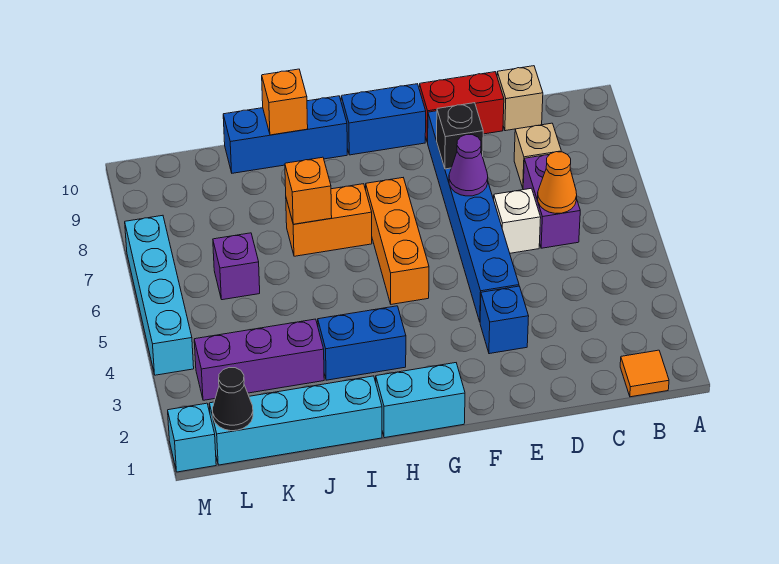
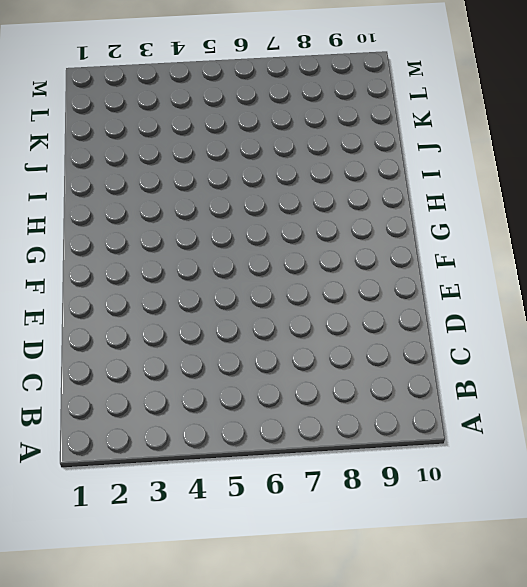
none -> orange tile B1 level 1
none -> purple brick C6:C7 level 1
none -> tan brick C8 level 1

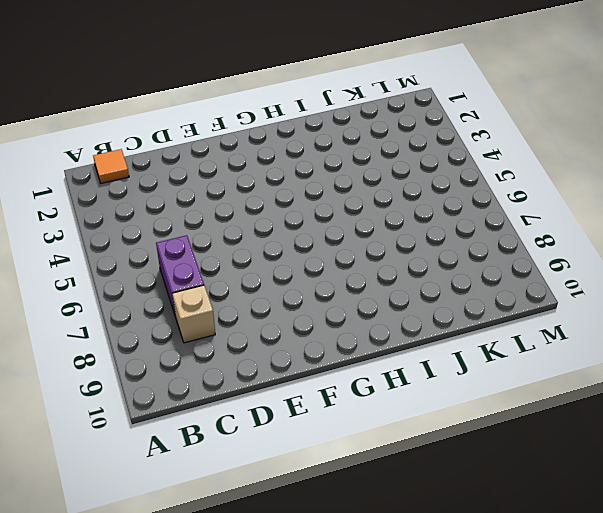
none -> tan brick C10 level 1
none -> white brick D6 level 1
none -> red brick D10:E10 level 1

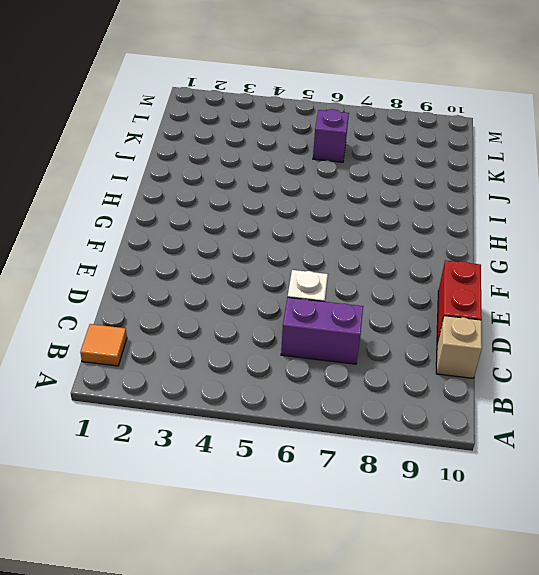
none -> tan brick C8 level 1
none -> blue brick E3 level 1
none -> blue brick E4:E9 level 1

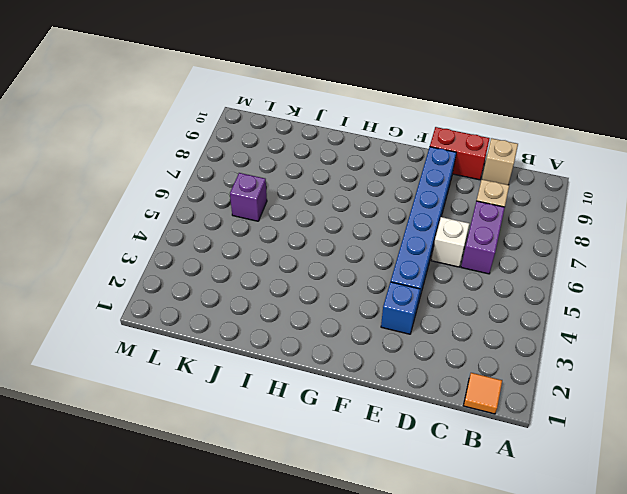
none -> blue brick F10:G10 level 1
none -> cyan brick G1:H1 level 1
none -> orange brick G5:G7 level 1

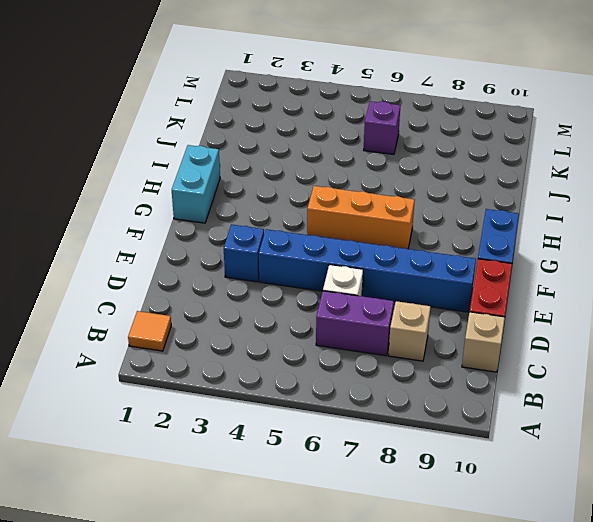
none -> blue brick H3:I3 level 1
none -> orange brick H7:I7 level 1
none -> blue brick H10:J10 level 1

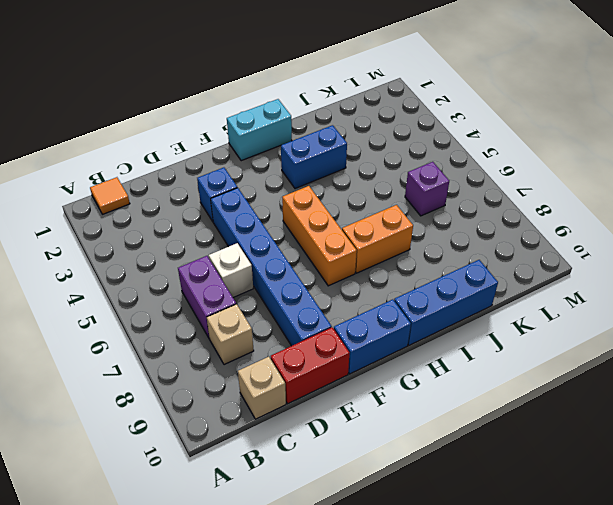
none -> cyan brick I1:L1 level 1
none -> purple brick J3:L3 level 1
none -> cyan brick M1 level 1

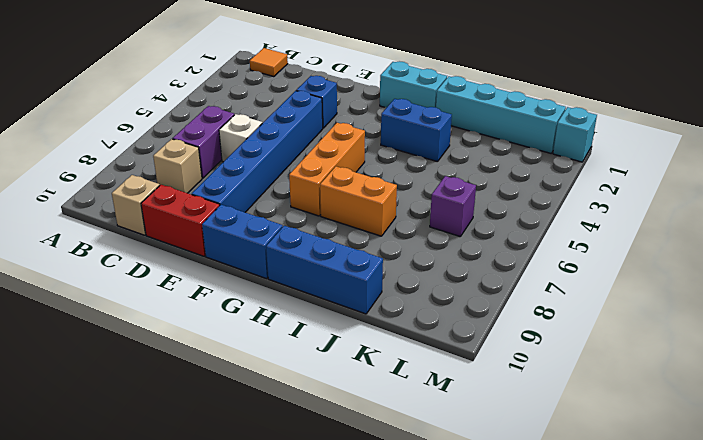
none -> purple brick J3:L3 level 1
none -> cyan brick M4:M7 level 1
none -> orange cone C6 level 2

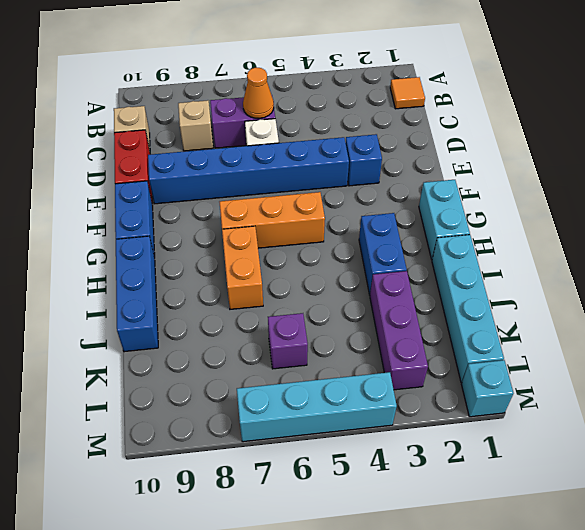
none -> purple cone E7 level 2
none -> black brick E8 level 2
none -> orange brick I7 level 2

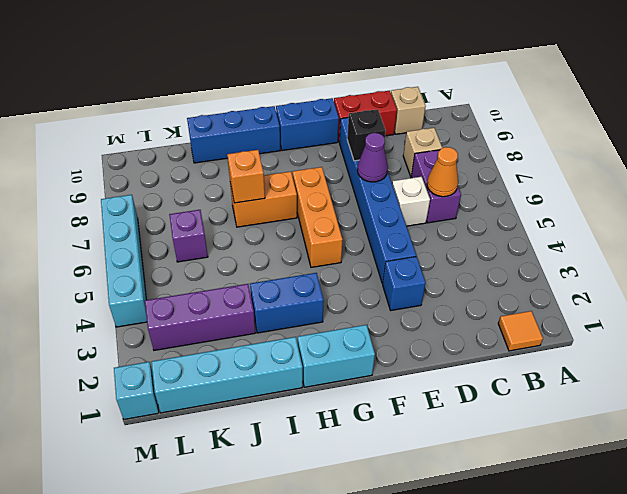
none -> orange brick I10 level 2
none -> black cone L1 level 2

